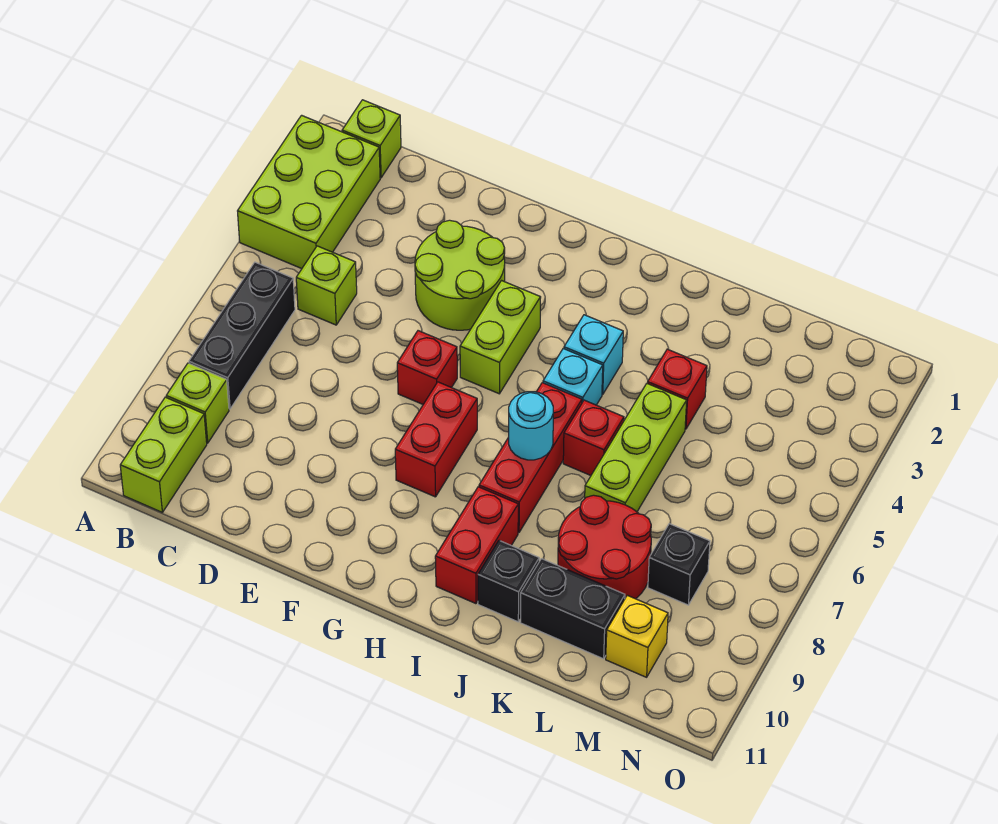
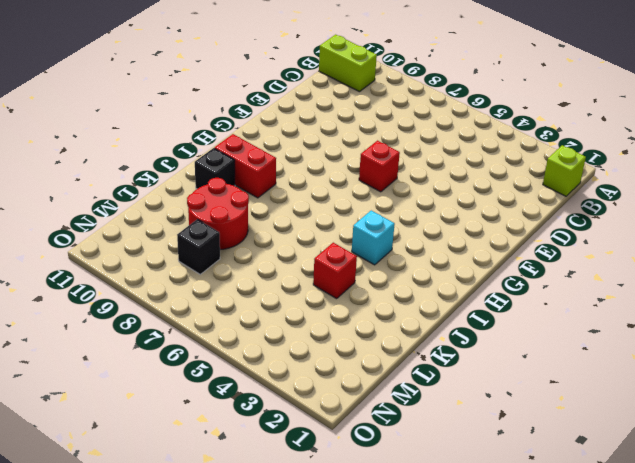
none -> lime brick A2:B4 level 1
none -> black brick B6:B8 level 1
none -> lime brick B9 level 1

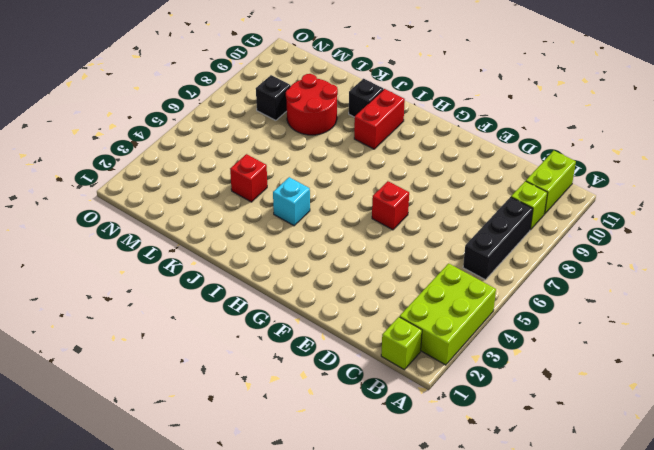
none -> lime brick C5 level 1
none -> lime round brick E3:F4 level 1
none -> lime brick G4:G5 level 1

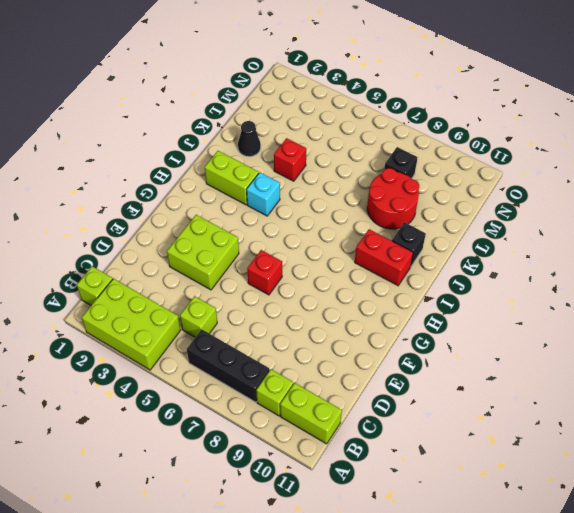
lime brick E3:F4 level 1 -> lime round brick E3:F4 level 1
lime brick I2:I3 level 1 -> lime brick G4:G5 level 1
black cone K2 level 1 -> none
none -> red brick G7:G8 level 1
none -> cyan brick I5 level 1
none -> red brick I6:I8 level 1

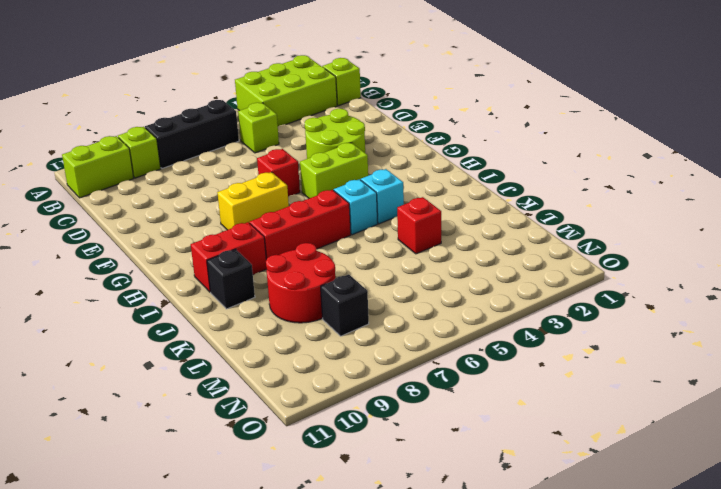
yellow brick G7:G8 level 1 -> red brick G7:G8 level 1
none -> red brick J6 level 1
none -> lime brick K5:K7 level 1
none -> black brick K10:L10 level 1

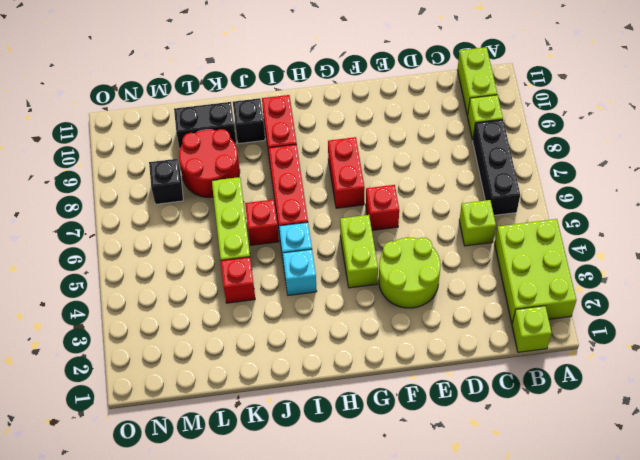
none -> yellow brick M10 level 1
none -> cyan round brick I7 level 2

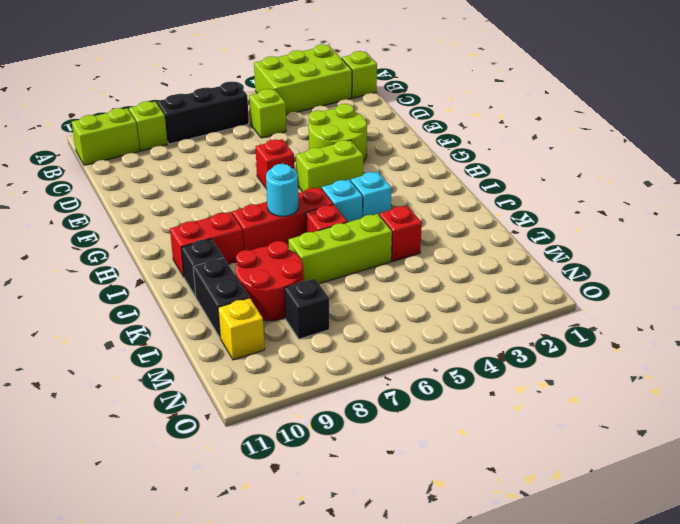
none -> red brick G7:G8 level 1

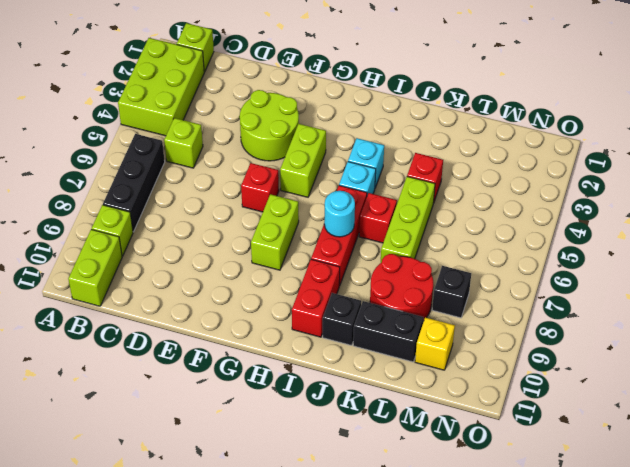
lime brick G7:G8 level 1 -> red brick G7:G8 level 1

